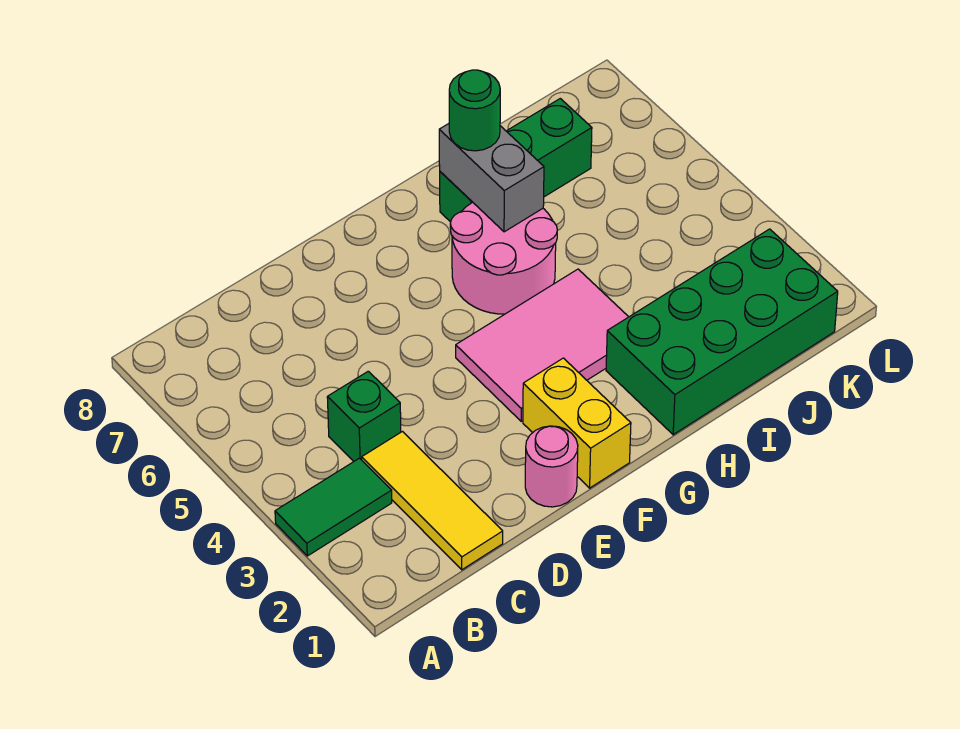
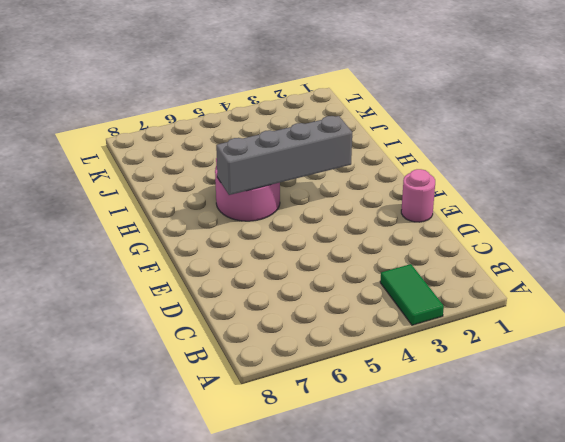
grey brick G3:G6 level 2 -> none
none -> yellow tile C1:C3 level 1
none -> green brick C4 level 1

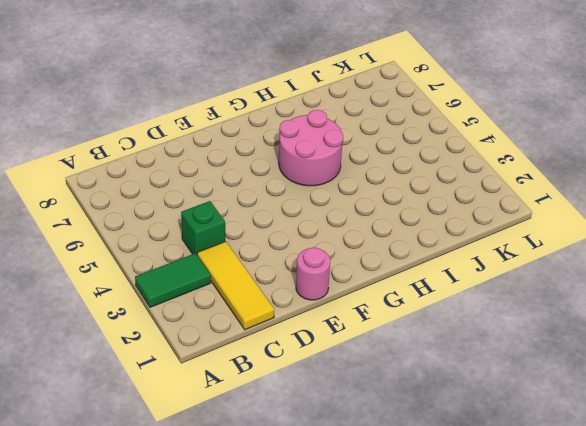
none -> yellow brick F1:F2 level 1
none -> pink tile F3:H4 level 1

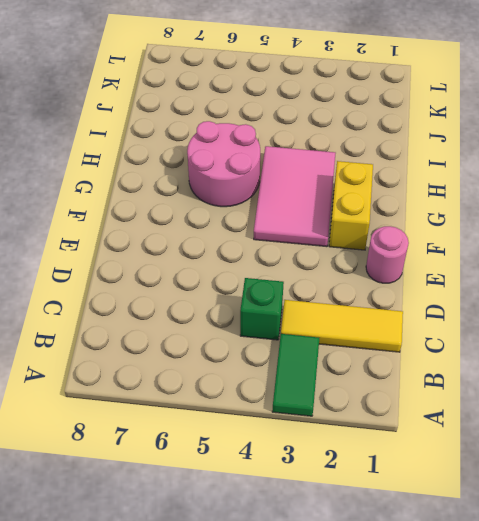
yellow brick F2:G2 level 1 -> yellow brick F1:F2 level 1
none -> green brick H1:K2 level 1
none -> green brick H7:J7 level 1

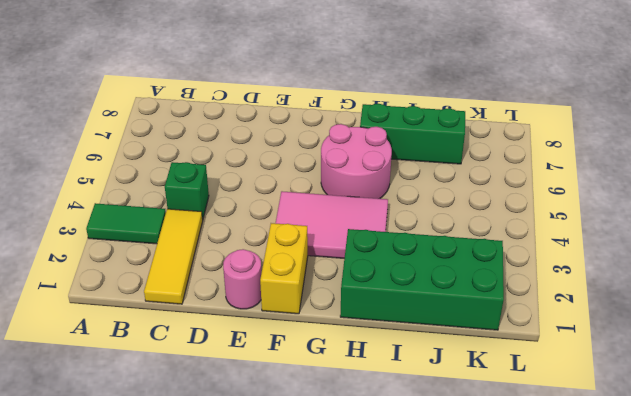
none -> grey brick H6:H7 level 2
none -> green round brick H7 level 3

